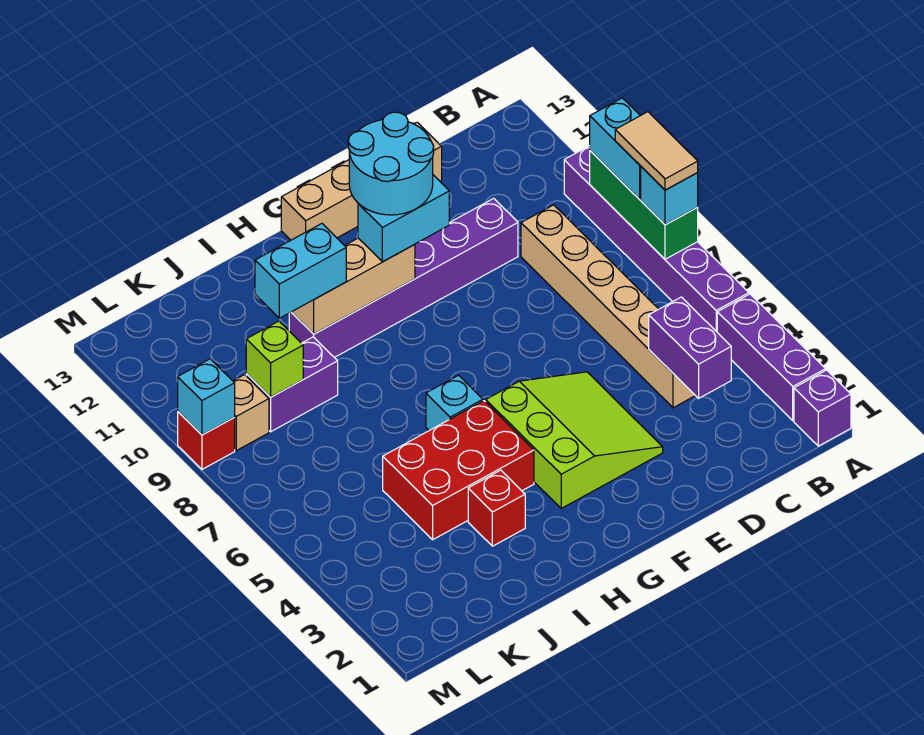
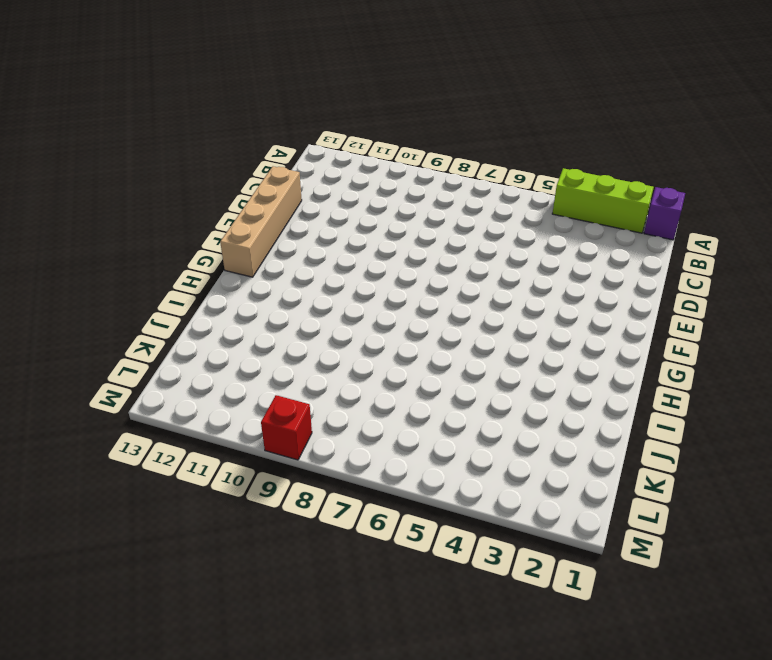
lime brick A2:A4 level 1 -> purple brick A2:A4 level 1
none -> purple brick A5:A10 level 1
none -> tan brick C4:C9 level 1
none -> purple brick D10:I10 level 1

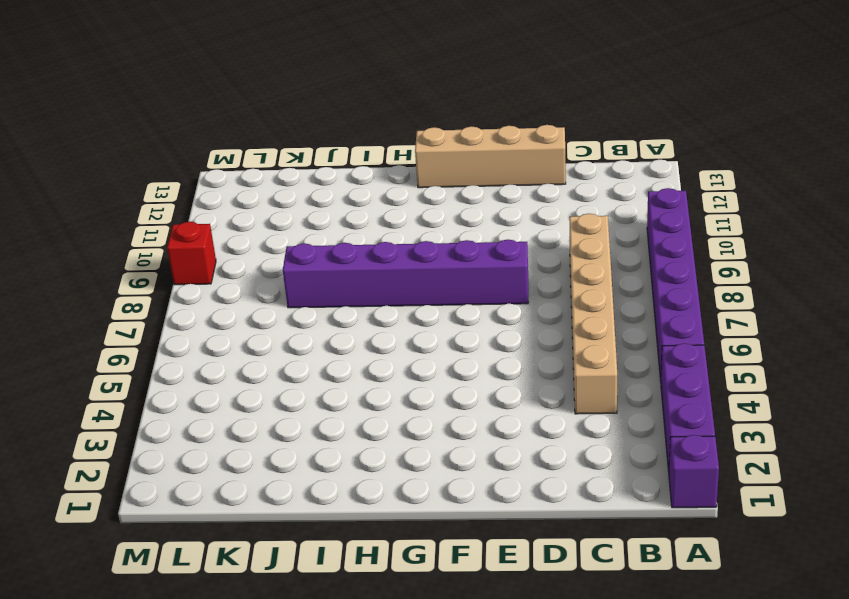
purple brick E8:J8 level 1 -> purple brick D10:I10 level 1
none -> lime slope E3:G5 level 1 top G
none -> red brick H4:J5 level 1
none -> cyan brick H6 level 1

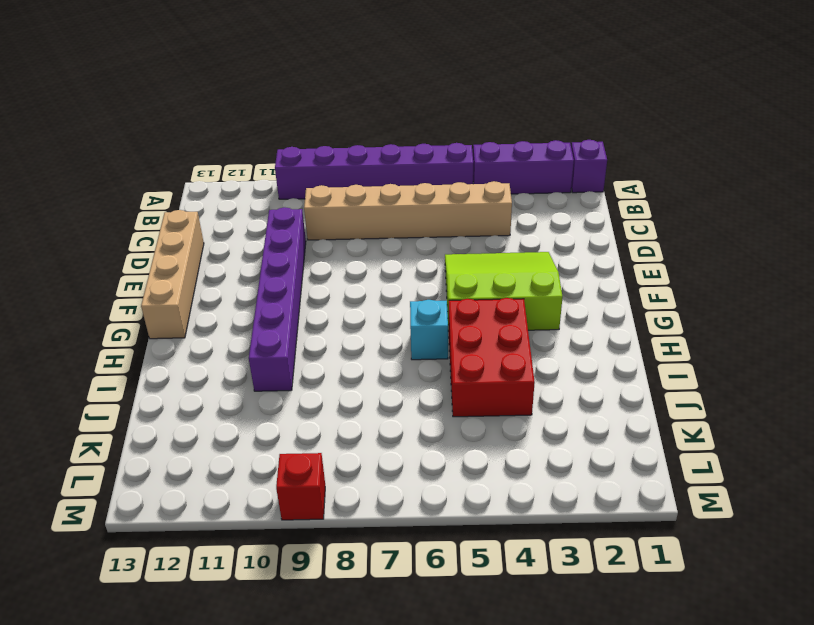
none -> red brick I3 level 1
none -> purple brick J9:K9 level 1
none -> tan brick L9 level 1

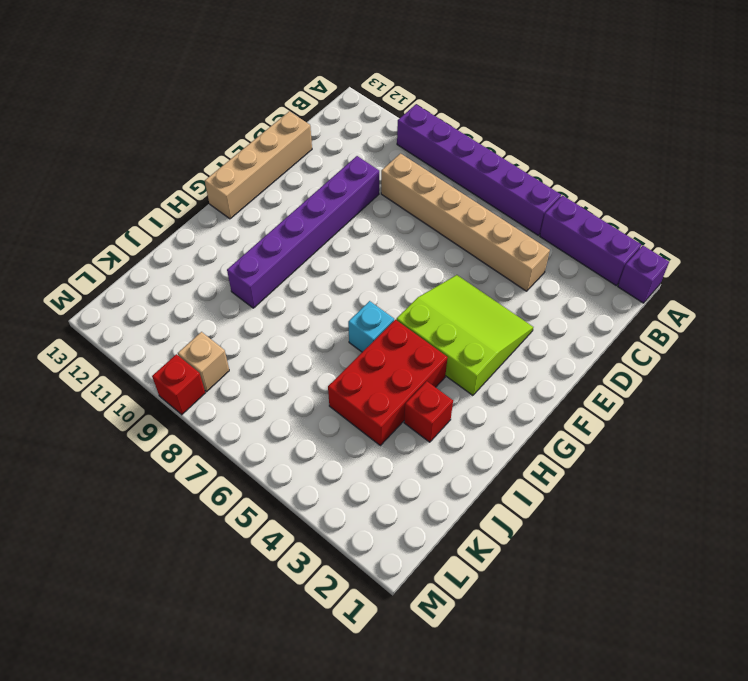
none -> purple brick J9:K9 level 1
none -> green brick A7:A9 level 2
none -> purple brick C3:C4 level 2

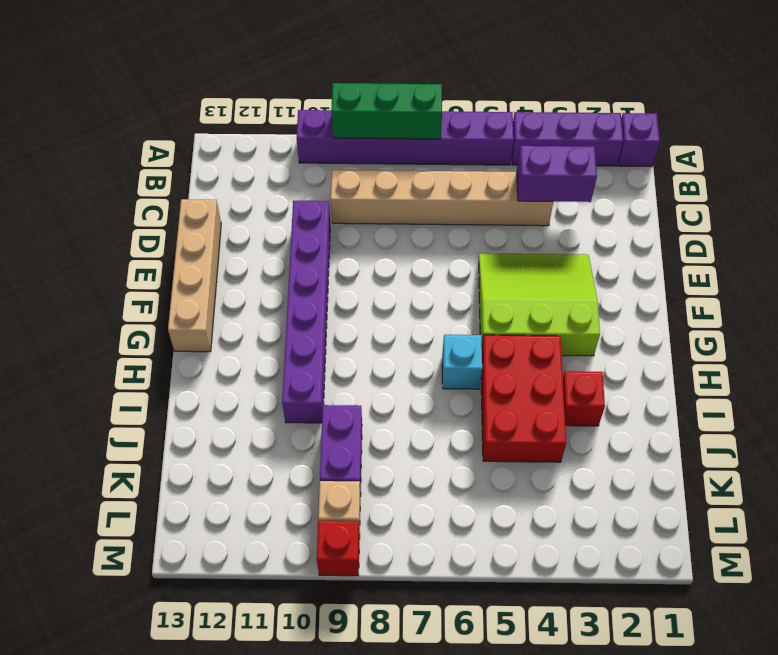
none -> tan brick G10:I10 level 2
none -> lime brick K9 level 2
none -> cyan brick M9 level 2

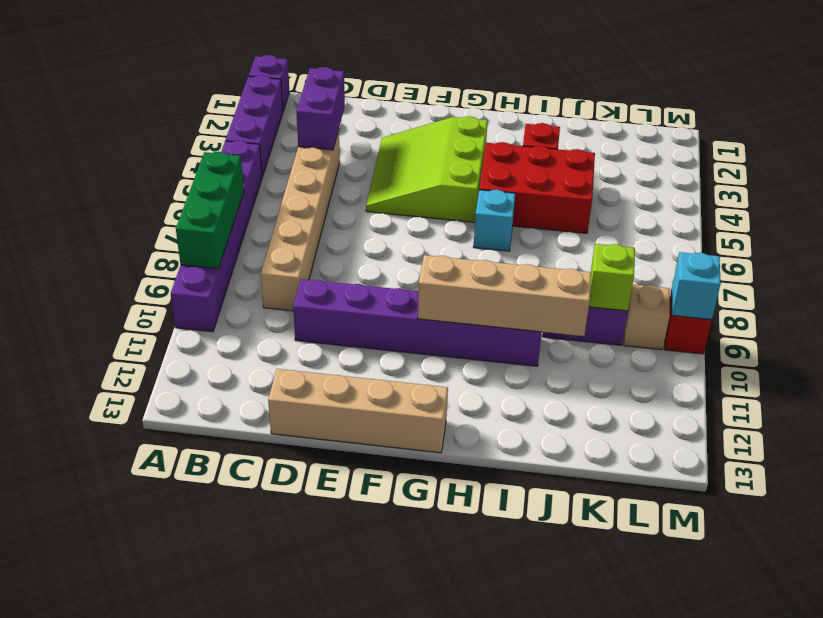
tan brick G10:J10 level 2 -> tan brick G10:I10 level 2
none -> cyan brick A7 level 3
none -> cyan brick A8:A9 level 3
none -> cyan brick F10:G10 level 3

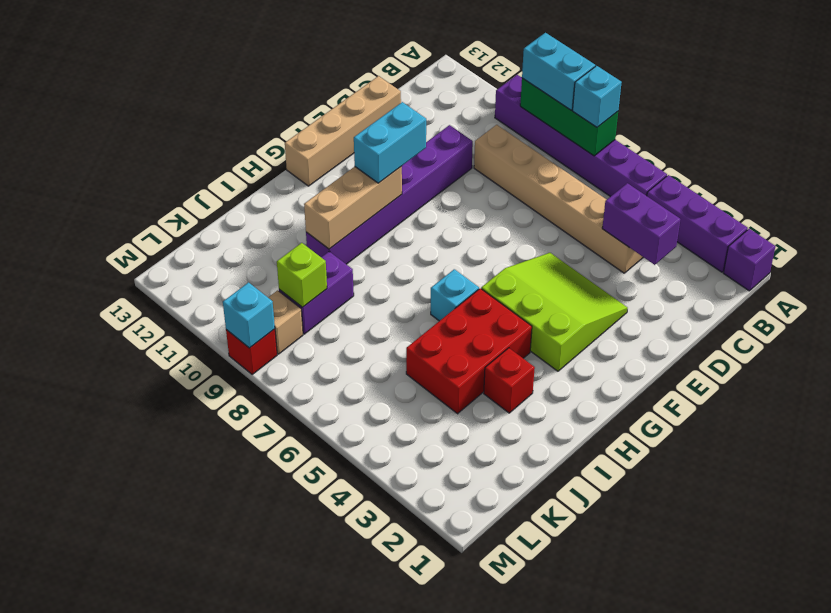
none -> cyan brick I10:J10 level 3
none -> tan tile A7:A8 level 4
none -> cyan round brick F10:G11 level 4

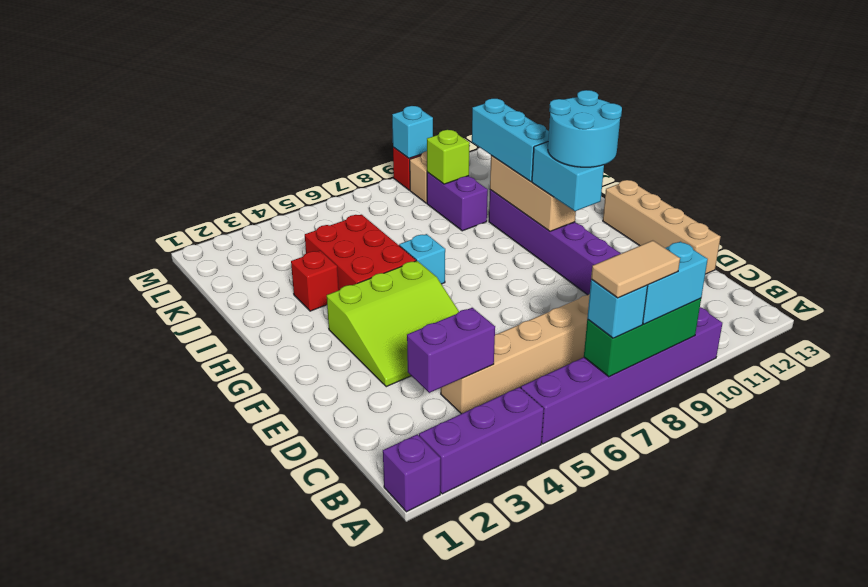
cyan brick H10:J10 level 3 -> cyan brick I10:J10 level 3

